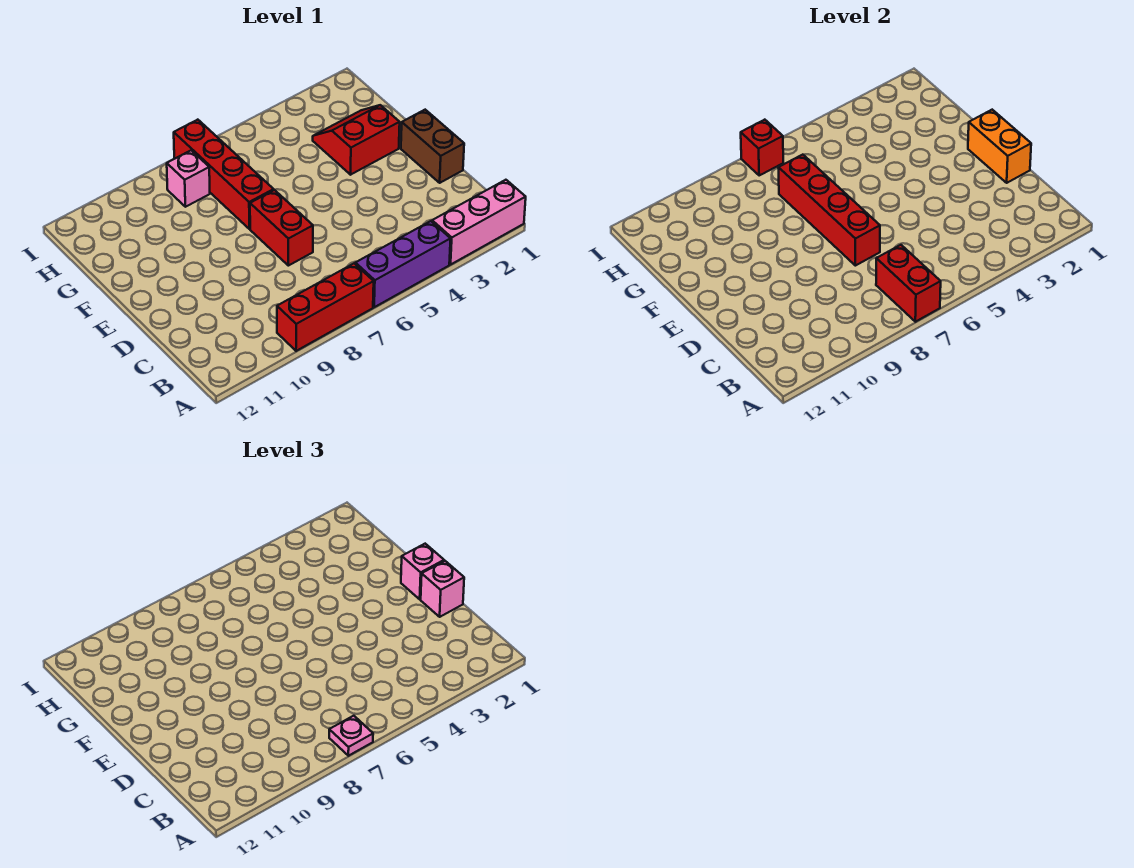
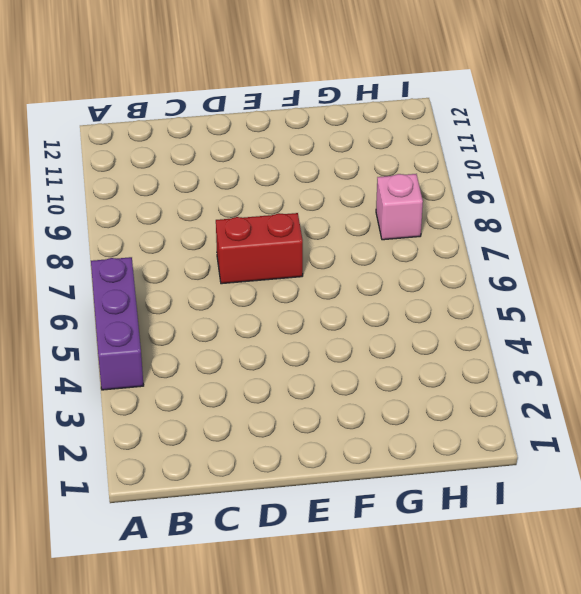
none -> pink brick A1:A3 level 1
none -> red brick A7:A9 level 1
none -> brown brick D1:E1 level 1

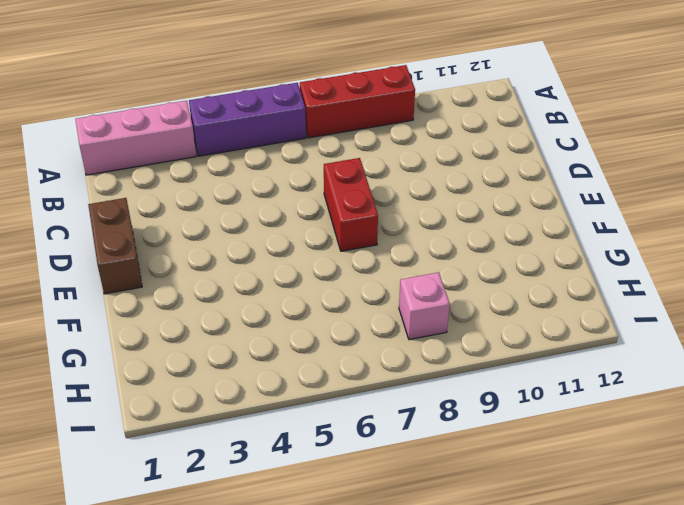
none -> red slope F2:G3 level 1 top F
none -> red brick F7:I7 level 1
none -> red brick A7:B7 level 2

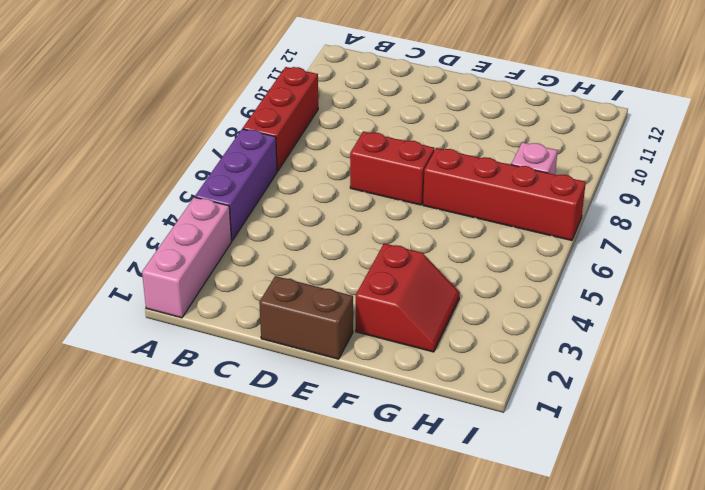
none -> red brick A7:B7 level 2
none -> orange brick D1:E1 level 2
none -> red brick D7:G7 level 2

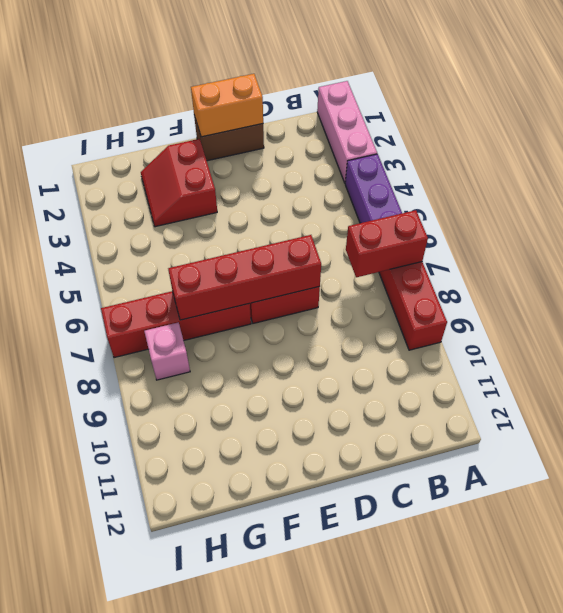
none -> red brick I7 level 2
none -> pink plate A7 level 3
none -> pink brick D1 level 3

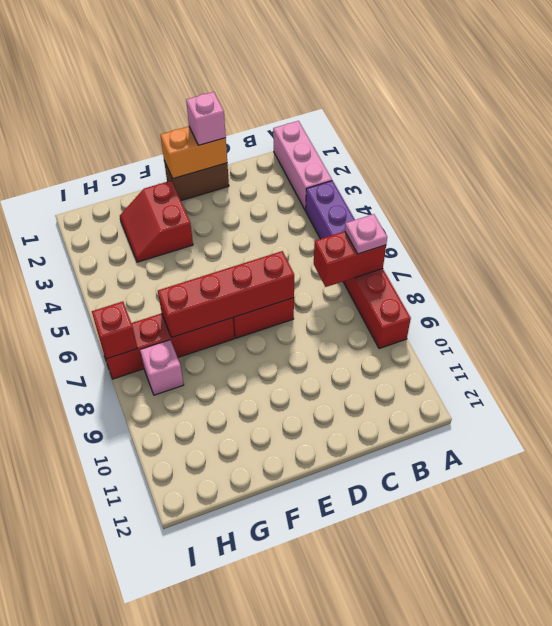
none -> pink brick E1 level 3

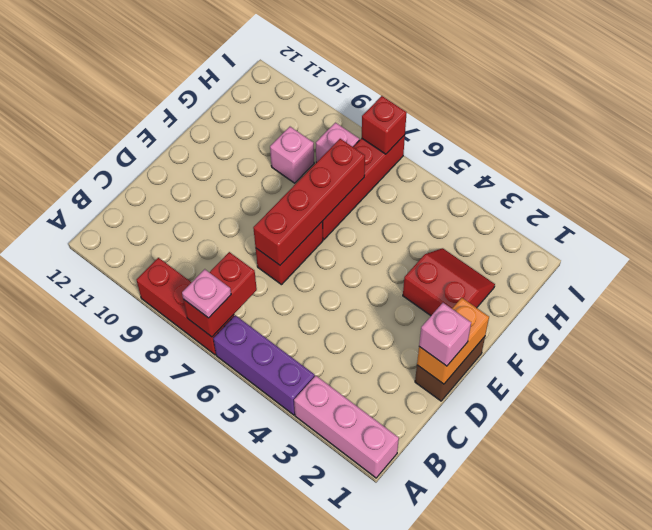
pink brick G9 level 1 -> pink brick E1 level 3

